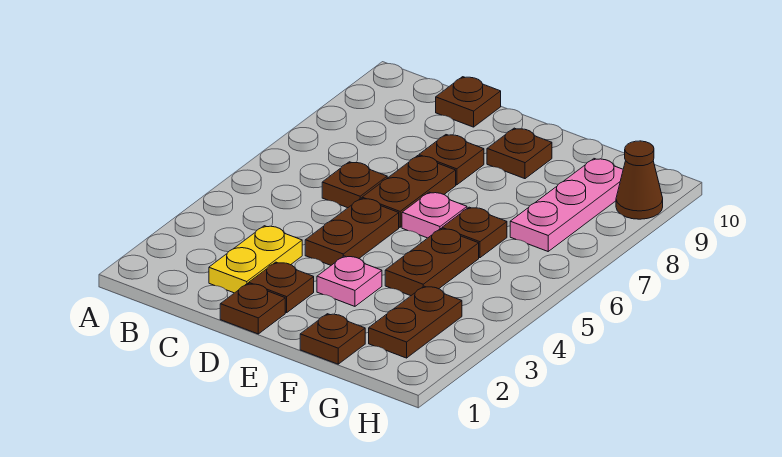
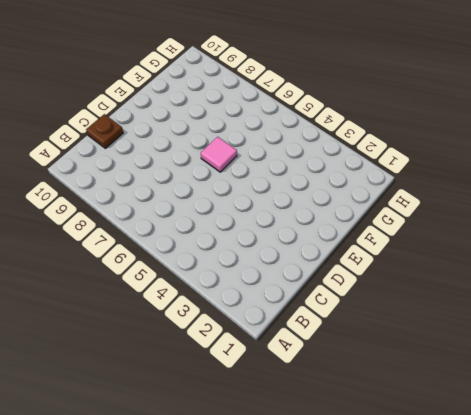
pink tile E6 level 1 -> pink plate E6 level 1
none -> yellow plate C2:C3 level 1
none -> brown plate C6 level 1
none -> brown plate D1 level 1

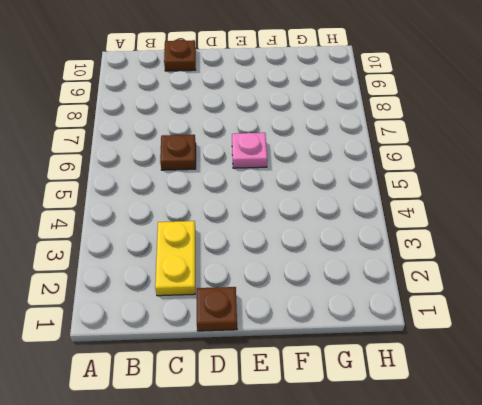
none -> brown plate D2 level 1
none -> brown plate D4:D5 level 1
none -> brown plate D6:D7 level 1

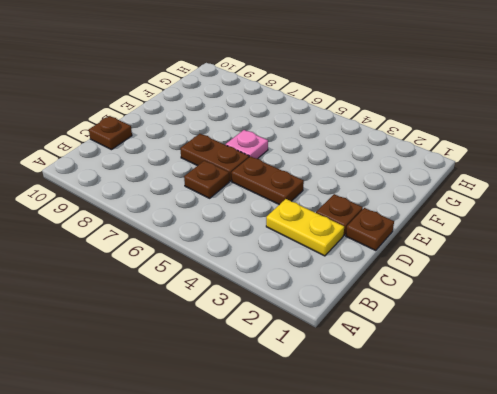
none -> brown plate D8 level 1
none -> pink plate E3 level 1
none -> brown plate E9 level 1

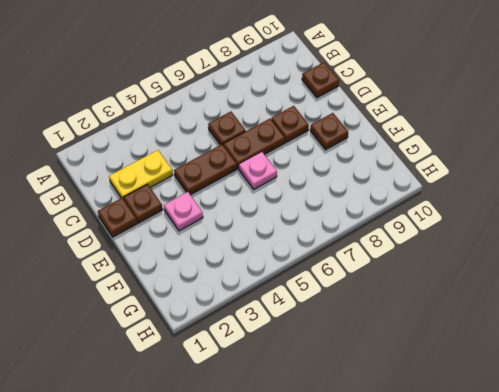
none -> brown plate F1 level 1
none -> brown plate F4:F5 level 1
none -> brown plate F6 level 1

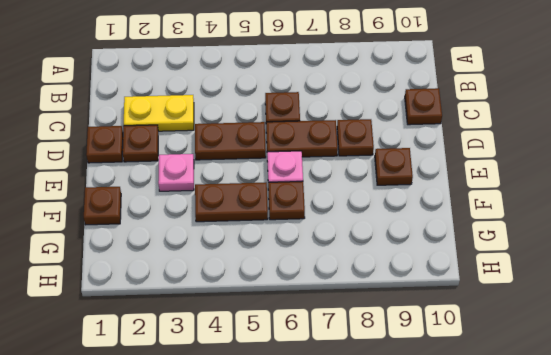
none -> brown plate G2:G3 level 1
none -> pink plate G7:G9 level 1
none -> brown cone H9 level 1

